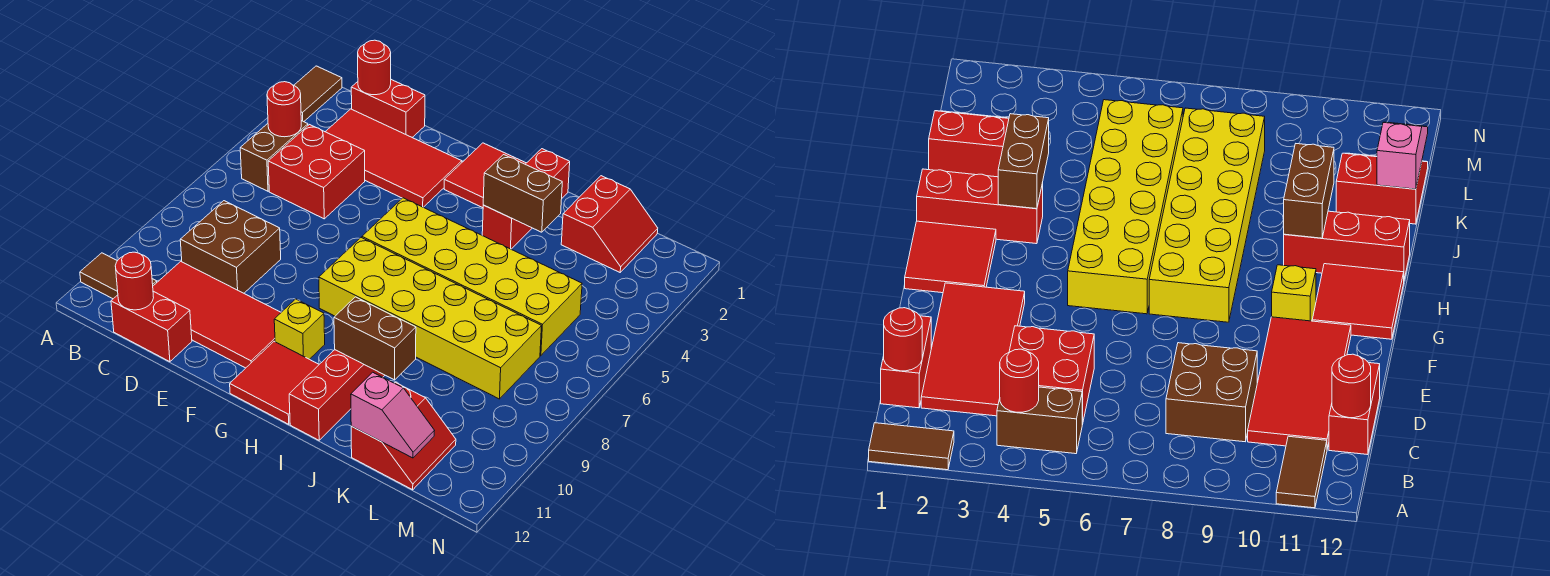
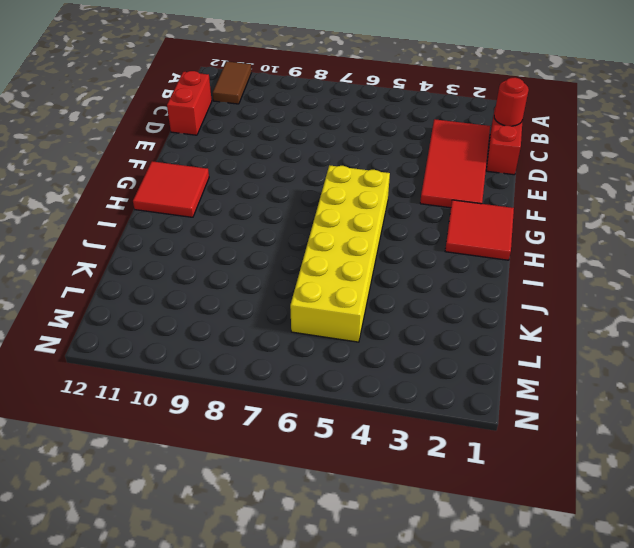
none -> brown tile A1:A2 level 1
none -> brown brick B4:B5 level 1
none -> red brick C4:D5 level 1

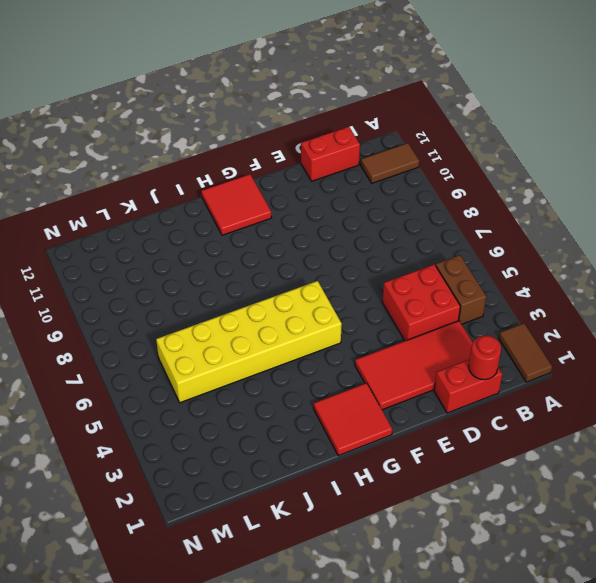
none -> brown brick C8:D9 level 1
none -> red tile C10:F11 level 1
none -> yellow brick G7:L8 level 1

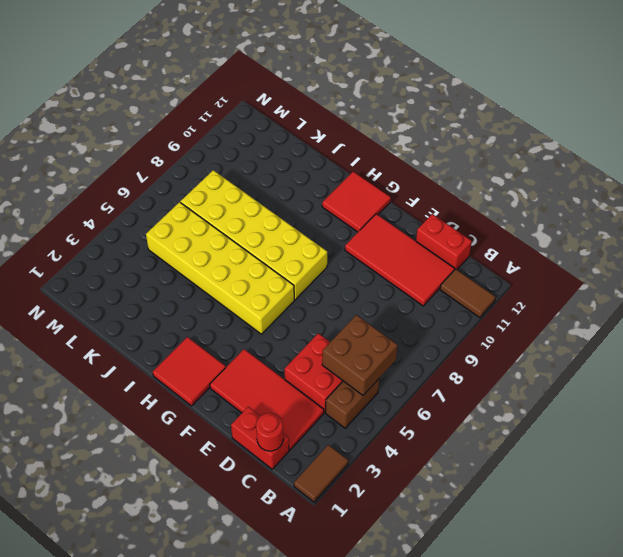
brown brick B5:C6 level 2 -> brown brick C8:D9 level 1
none -> yellow brick G10 level 1
none -> red brick I1:I3 level 1
none -> red brick I10:I12 level 1

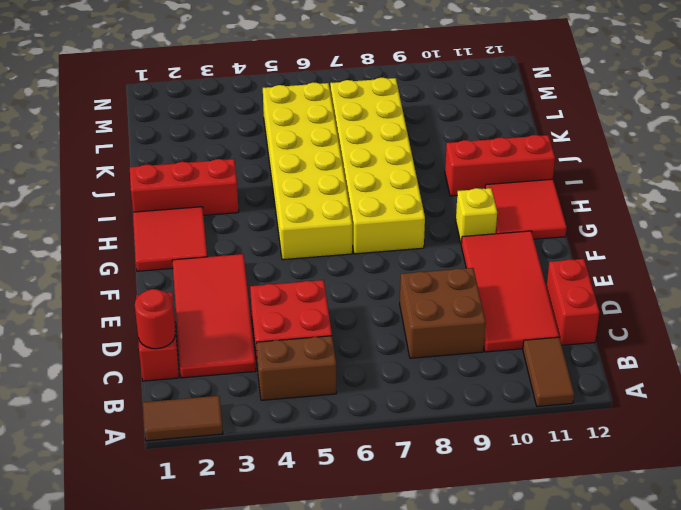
none -> red slope K1:L2 level 1 top K
none -> red slope K11:L12 level 1 top K
none -> red round brick B4 level 2

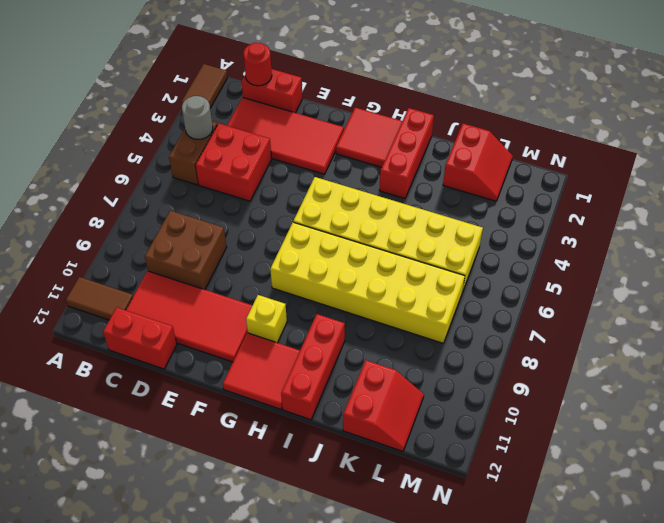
grey round brick B4 level 2 -> red round brick B4 level 2
none -> red round brick C12 level 2
none -> brown brick I3:J3 level 2
none -> brown brick I10:J10 level 2

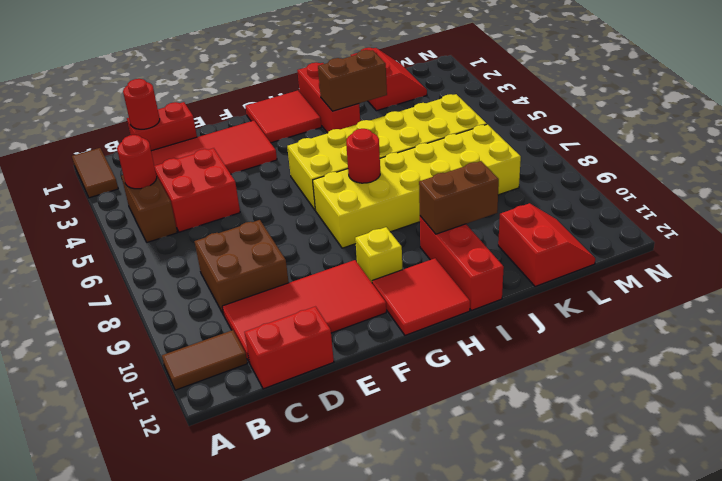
red round brick H7 level 2 -> red round brick C12 level 2
none -> pink slope K12:L12 level 2 top K

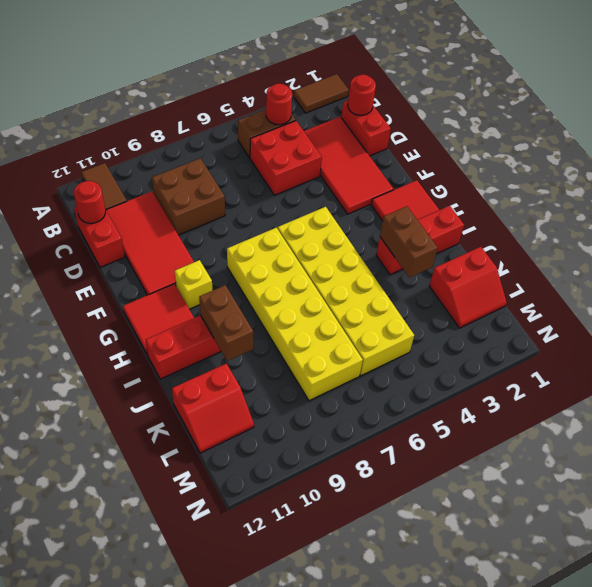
none -> pink slope K12:L12 level 2 top K

